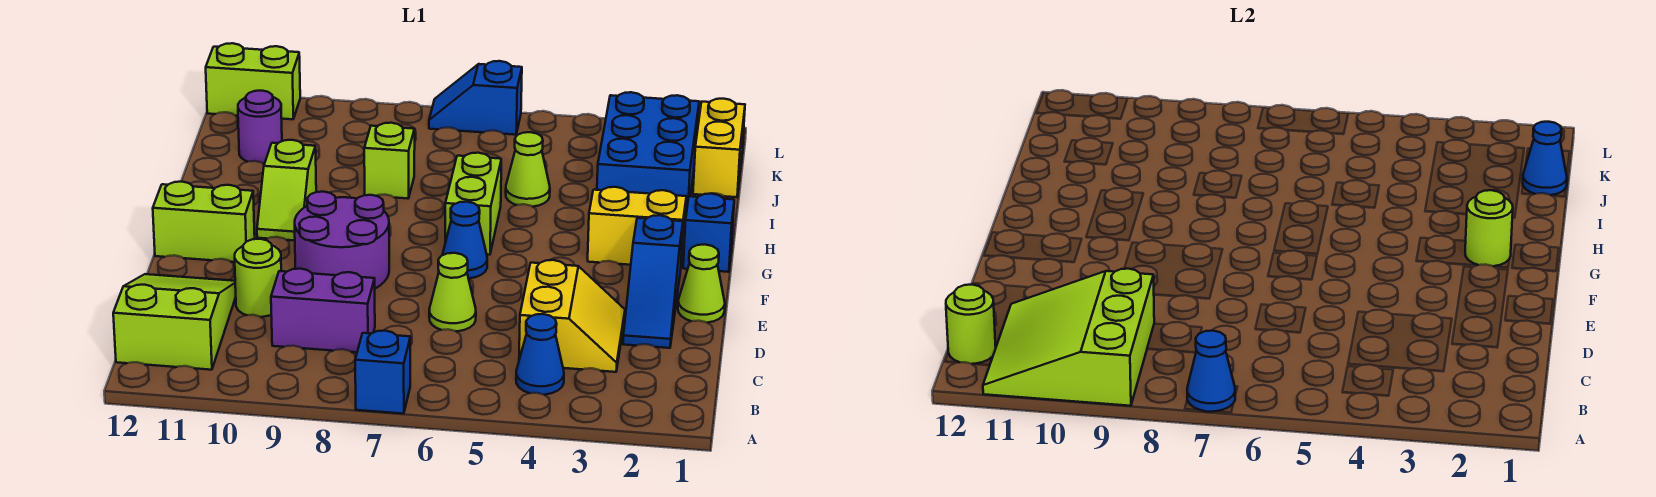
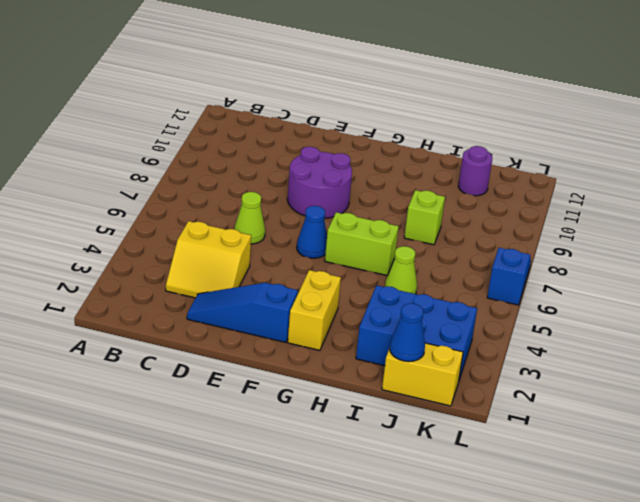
none -> blue brick A7 level 1
none -> blue cone B4 level 1
none -> lime slope B11:D12 level 1 top B

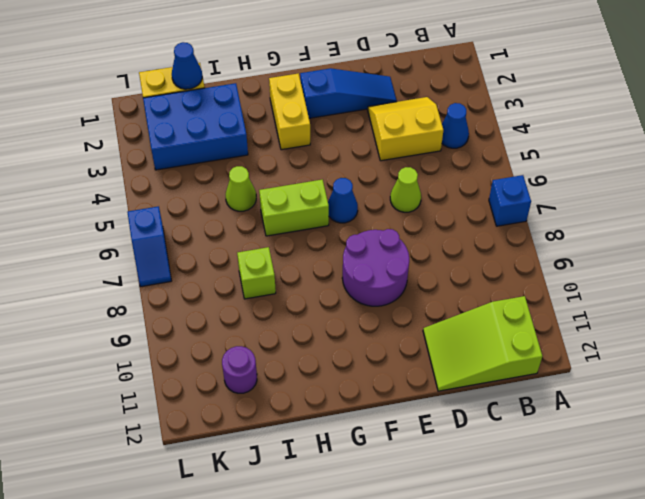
none -> purple brick C8:C9 level 1
none -> lime round brick D10 level 1
none -> lime cone E1 level 1

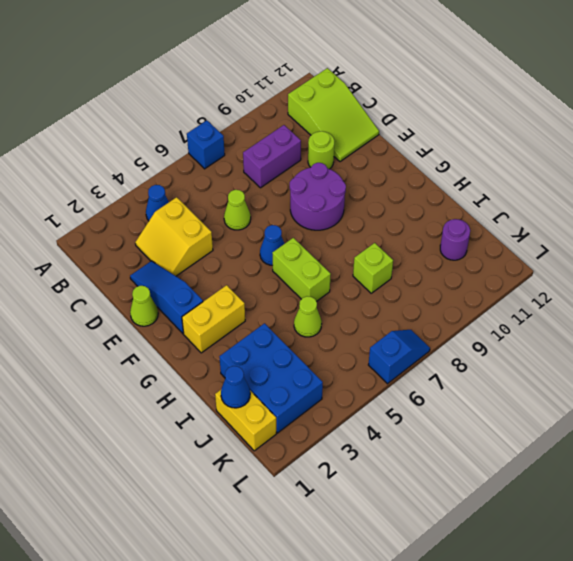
none -> lime brick F11:F12 level 1
none -> blue brick G1 level 1
none -> lime slope G10:H10 level 1 top H

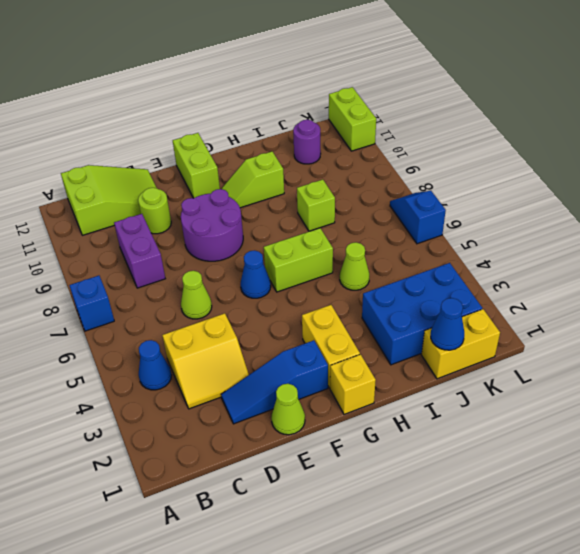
yellow brick G1 level 1 -> blue brick G1 level 1
none -> blue cone A7 level 2
none -> lime slope A9:C11 level 2 top 9
none -> lime round brick B12 level 2

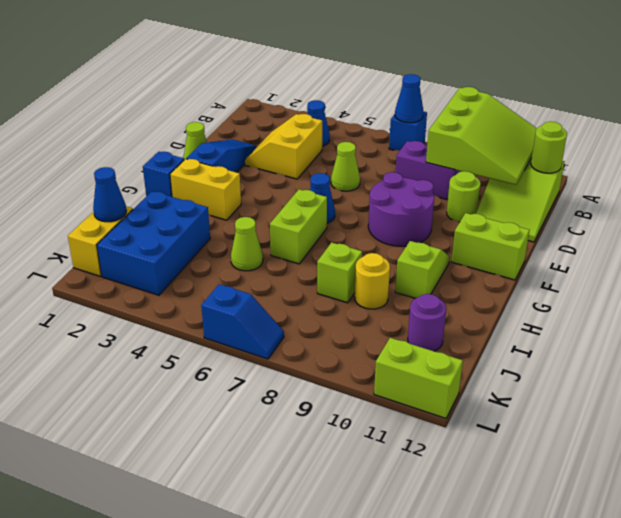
yellow round brick I9 level 1 -> none
none -> lime round brick G2 level 2

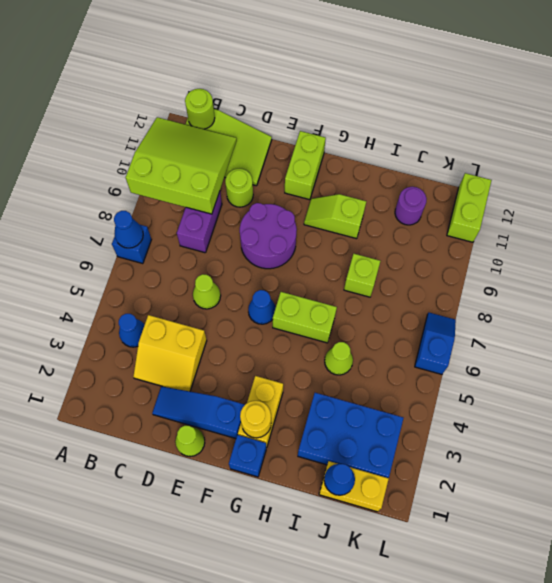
yellow round brick G2 level 2 -> lime round brick G2 level 2

